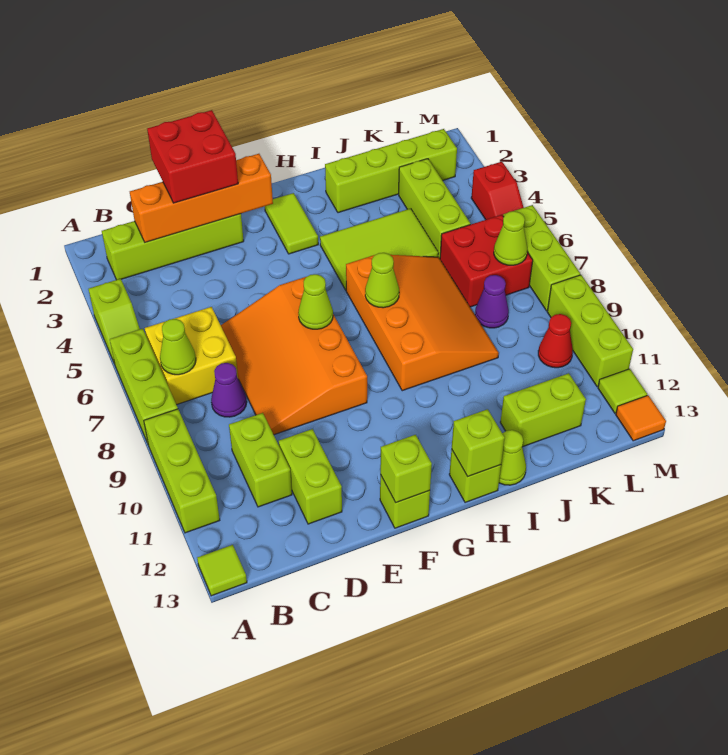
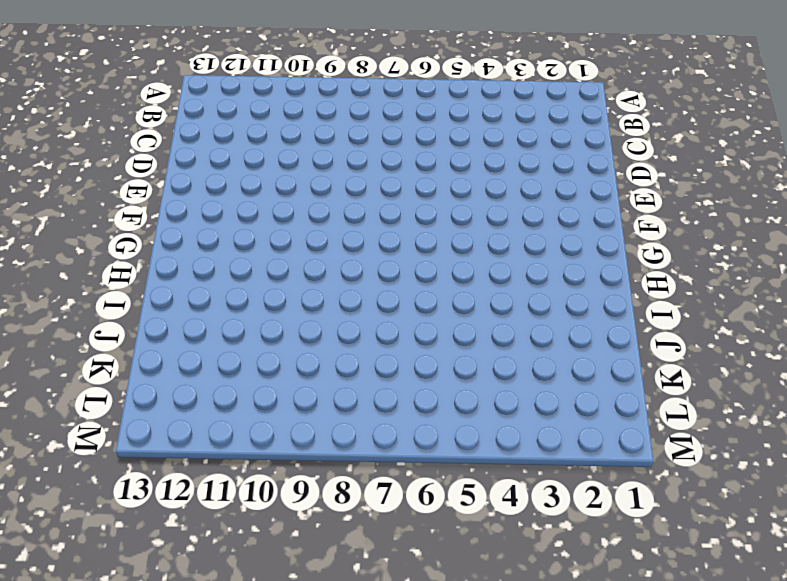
none -> lime slope A4:A5 level 1 top 4
none -> lime brick A6:A8 level 1
none -> lime brick A9:A11 level 1
none -> lime tile A13 level 1

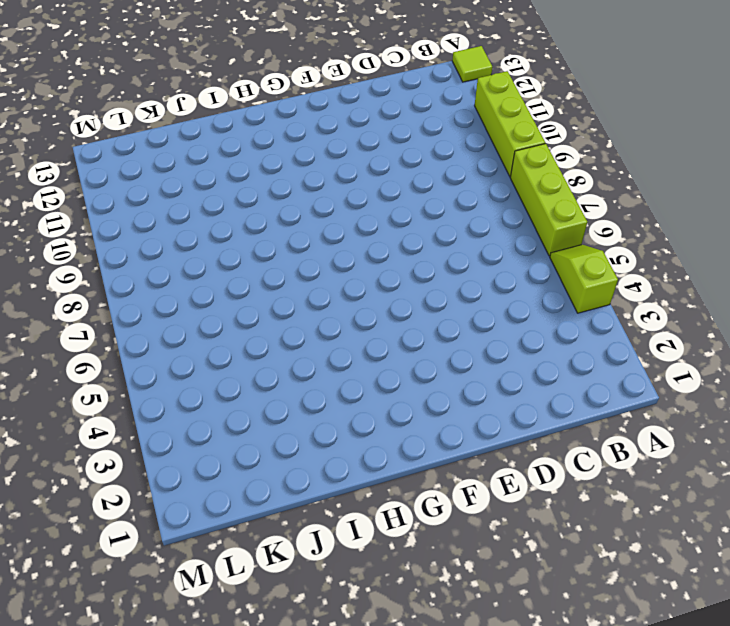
none -> lime brick B2:E2 level 1
none -> yellow brick B6:C7 level 1
none -> purple cone C8 level 1
none -> lime brick C10:C11 level 1

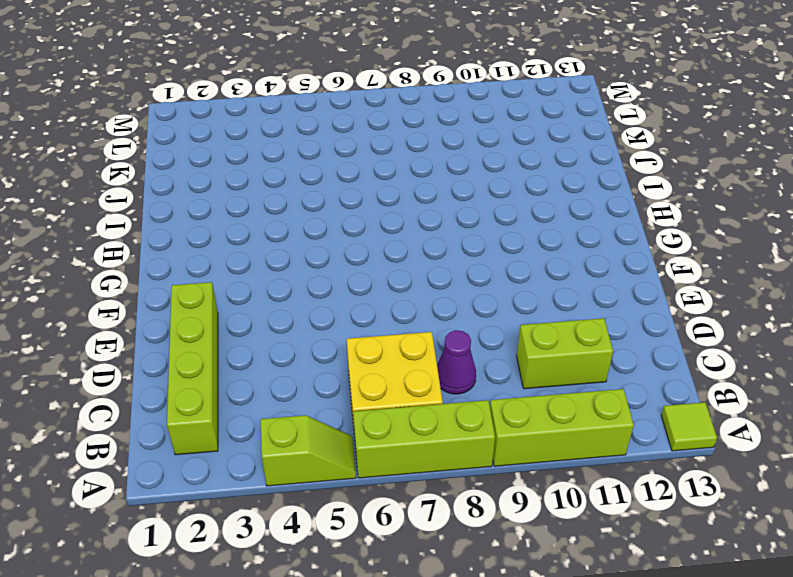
none -> orange slope D6:F9 level 1 top F
none -> lime brick D11:D12 level 1
none -> lime brick F13 level 1
none -> lime tile G2:G3 level 1

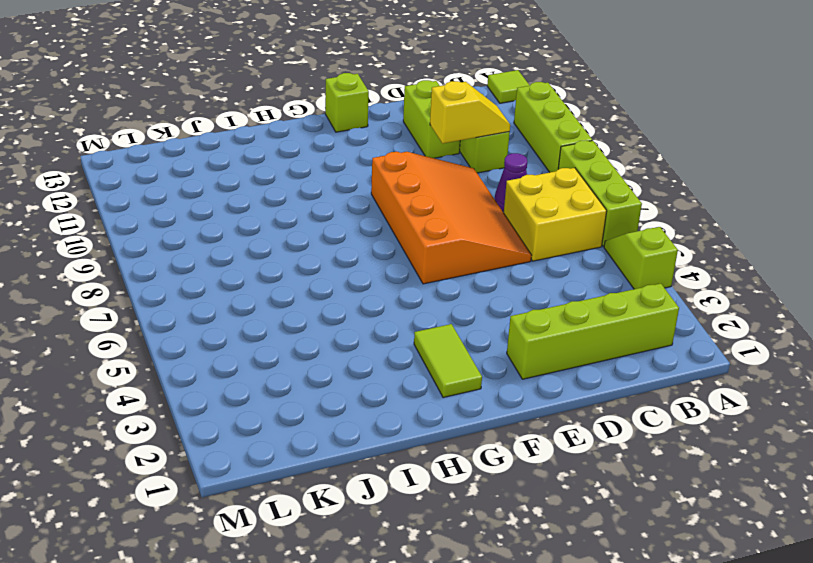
yellow slope C10:D10 level 2 top D -> none
none -> lime tile H4:J5 level 1
none -> orange slope H6:J9 level 1 top H
none -> lime brick H13 level 1
none -> lime brick I2:L2 level 1

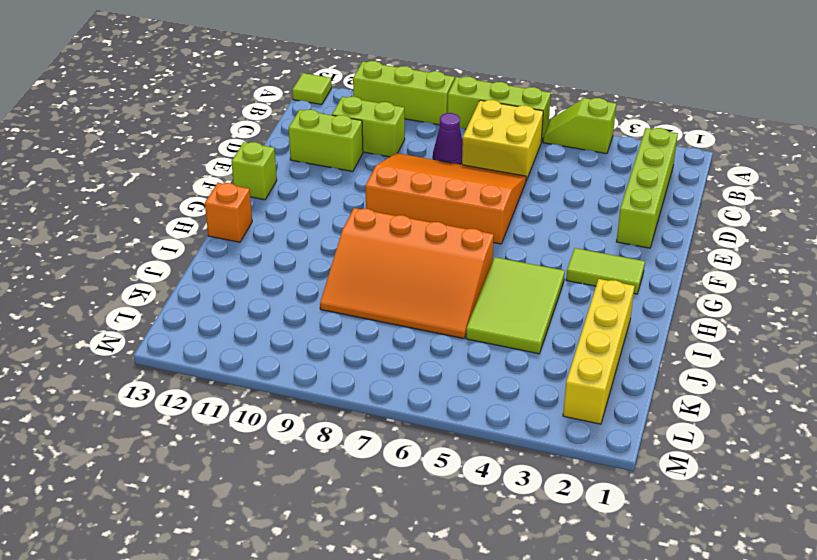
orange brick H13 level 1 -> lime brick H13 level 1
yellow brick I2:L2 level 1 -> lime brick I2:L2 level 1
none -> lime cone I13 level 1
none -> lime brick J12:K12 level 1
none -> lime brick K3:K5 level 1
none -> red brick K6:L7 level 1

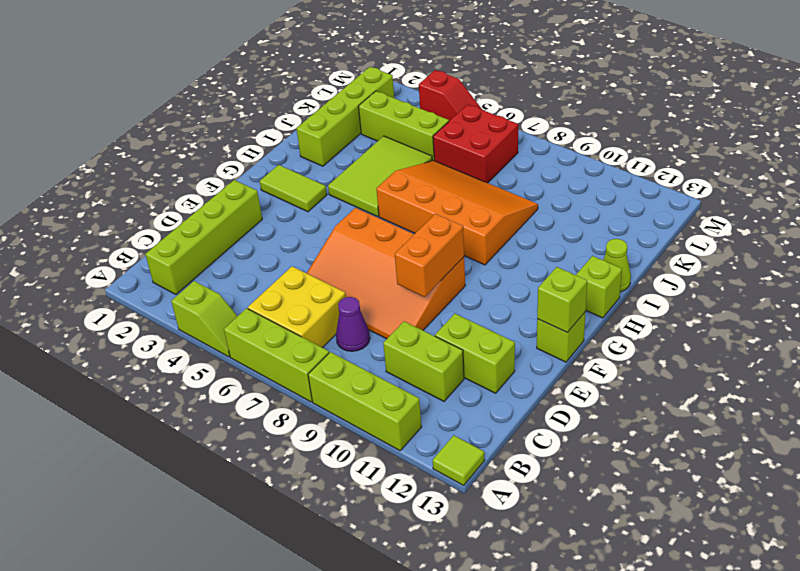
orange brick E9:F9 level 2 -> none
none -> lime brick J12:K12 level 1
none -> purple cone K8 level 1
none -> red cone L10 level 1
none -> lime brick M6:M8 level 1

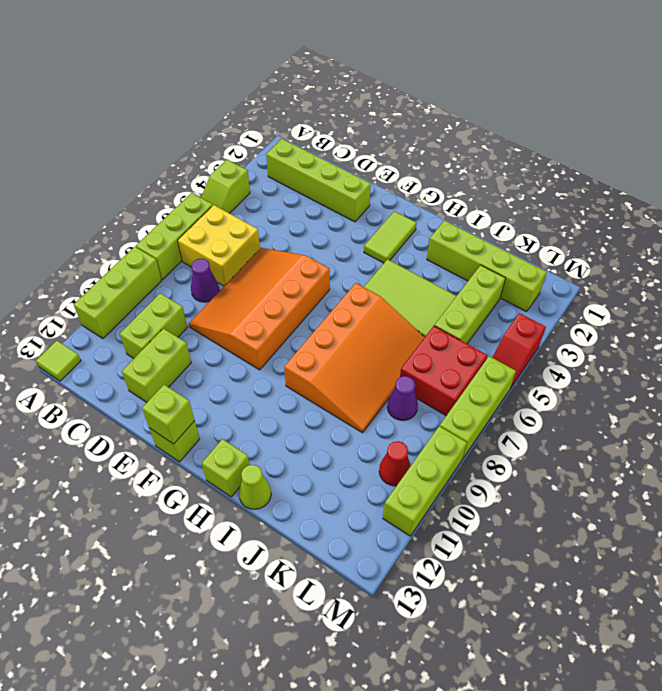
none -> lime brick J12:K12 level 1
none -> lime tile M12 level 1
none -> orange tile M13 level 1
none -> lime cone B7 level 2

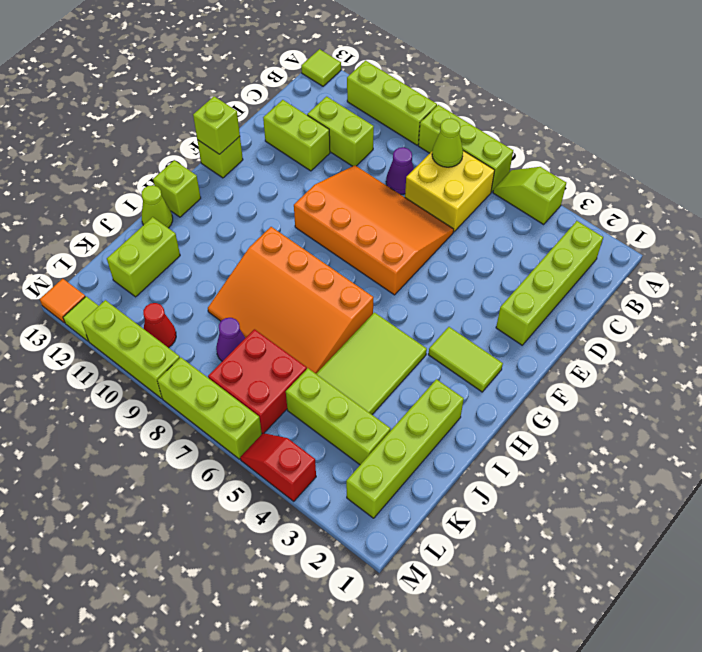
none -> orange brick C2:F2 level 2
none -> lime cone F7 level 2
none -> lime cone H7 level 2
none -> lime brick H13 level 2

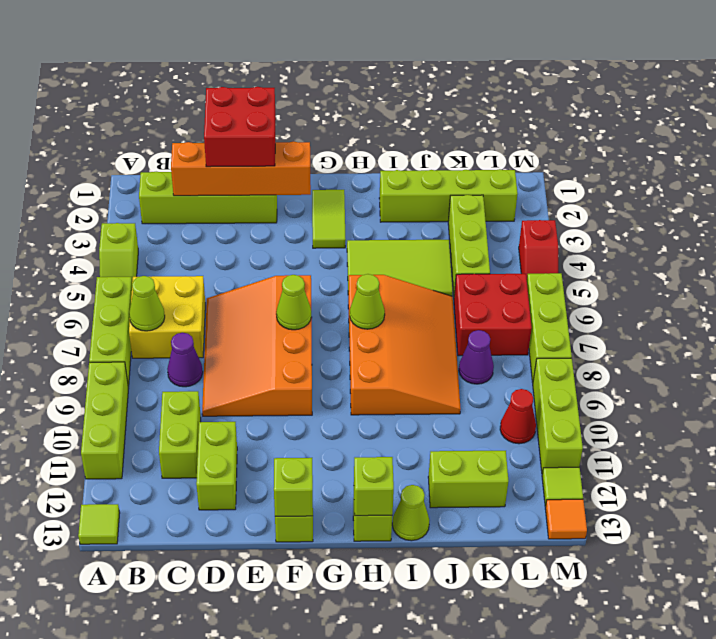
none -> lime cone L7 level 2

